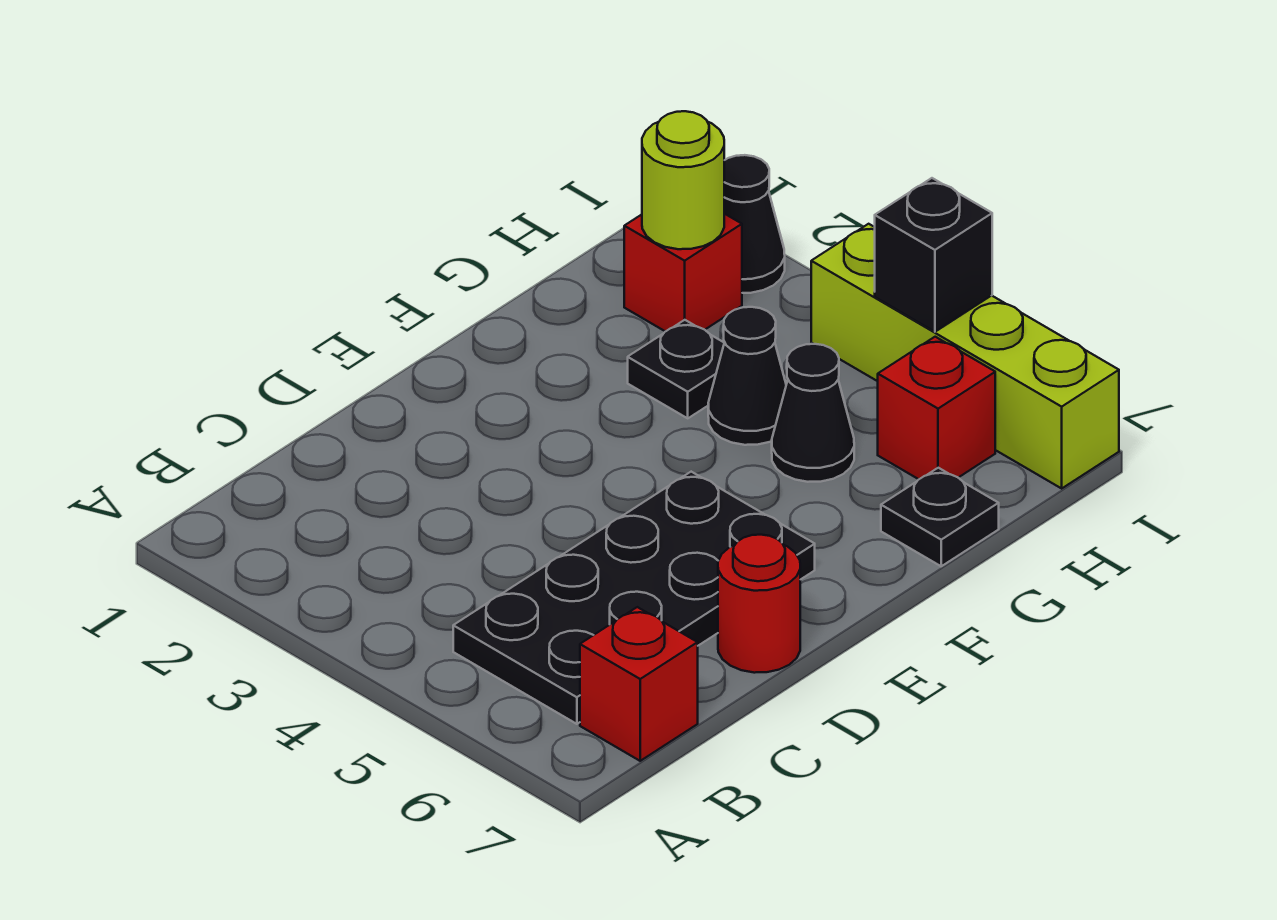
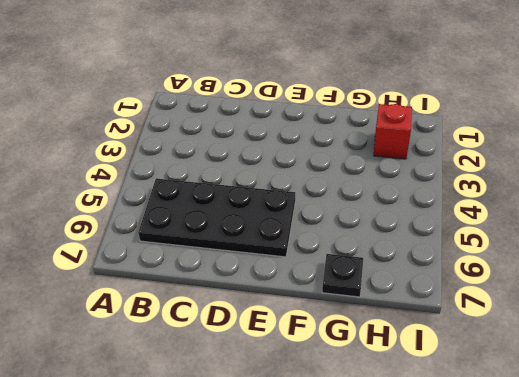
none -> red brick B7 level 1
none -> red round brick D7 level 1
none -> black plate G3 level 1

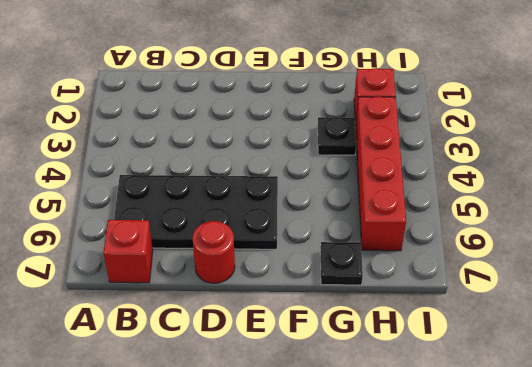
red brick H3:H6 level 1 -> red brick H6 level 1
none -> black cone G4 level 1
none -> black cone G5 level 1
none -> black cone I2 level 1

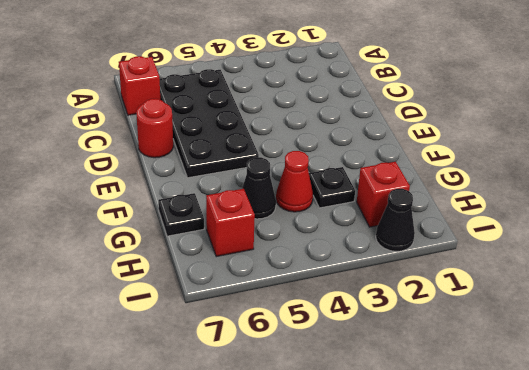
red cone G4 level 1 -> black cone G4 level 1
none -> lime brick I4:I7 level 1
none -> lime round brick H2 level 2
none -> black brick I5 level 2

